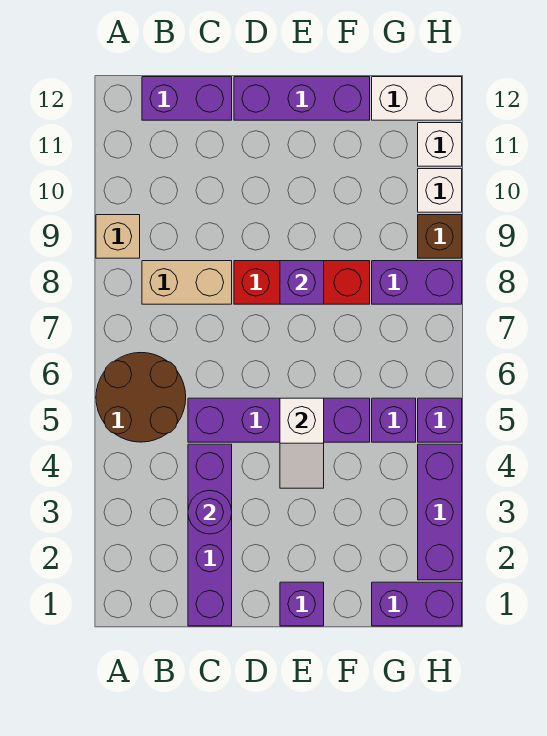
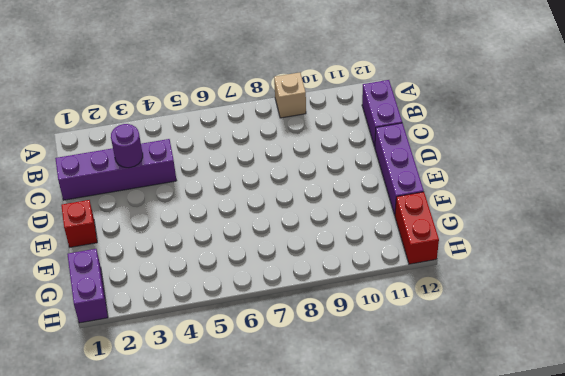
red brick E1 level 1 -> purple brick E1 level 1
red brick G12:H12 level 1 -> white brick G12:H12 level 1
none -> brown round brick A5:B6 level 1
none -> tan brick B8:C8 level 1
none -> purple brick C5:F5 level 1

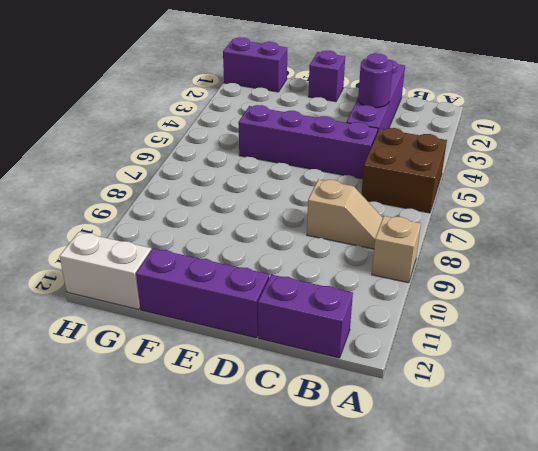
brown brick A5:B6 level 1 -> brown round brick A5:B6 level 1
tan slope B8:C8 level 1 top C -> tan brick B8:C8 level 1
none -> red brick D8:F8 level 1
none -> purple brick G5 level 1
none -> purple brick G8:H8 level 1

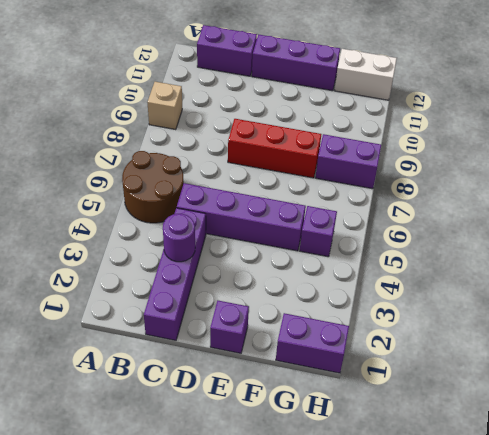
none -> tan brick B8:C8 level 1
none -> purple brick H2:H4 level 1
none -> purple brick H5 level 1

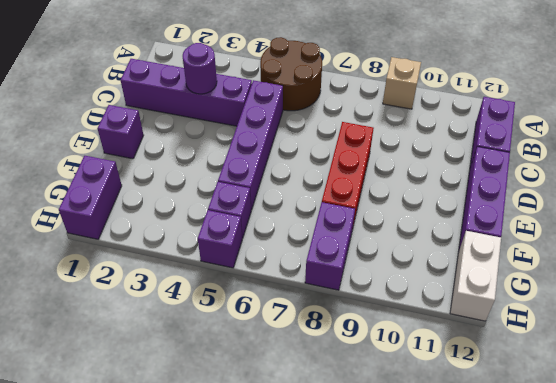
none -> tan brick B8:C8 level 1
none -> purple brick H2:H4 level 1
none -> brown brick H9 level 1

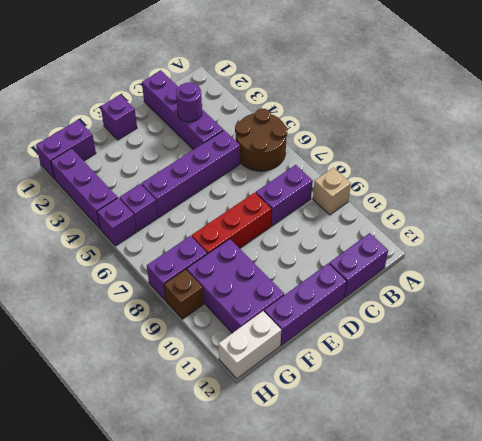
purple brick B8:C8 level 1 -> tan brick B8:C8 level 1
purple brick F9:G11 level 1 -> none
none -> white brick H10 level 1
none -> white brick H11 level 1
none -> white slope E4:E5 level 2 top 5

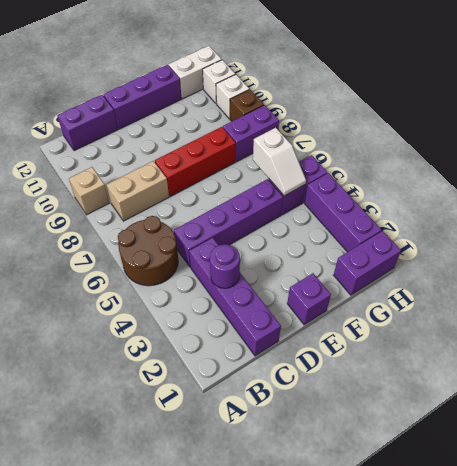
white slope G5:G6 level 2 top 6 -> white slope E4:E5 level 2 top 5
none -> purple brick E8 level 2

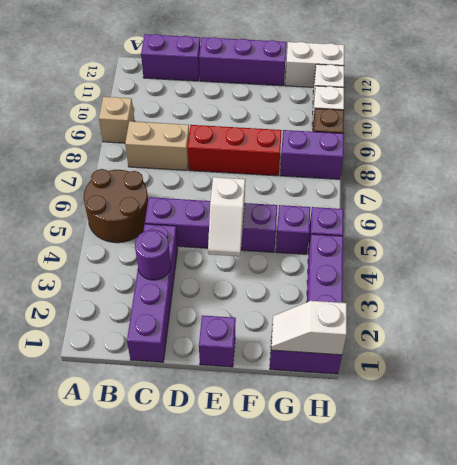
white slope G1:H1 level 2 top H -> none
none -> purple brick E8 level 2

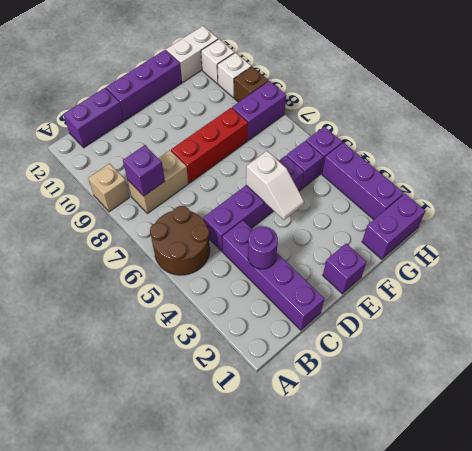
purple brick B8 level 2 -> purple brick E8 level 2

